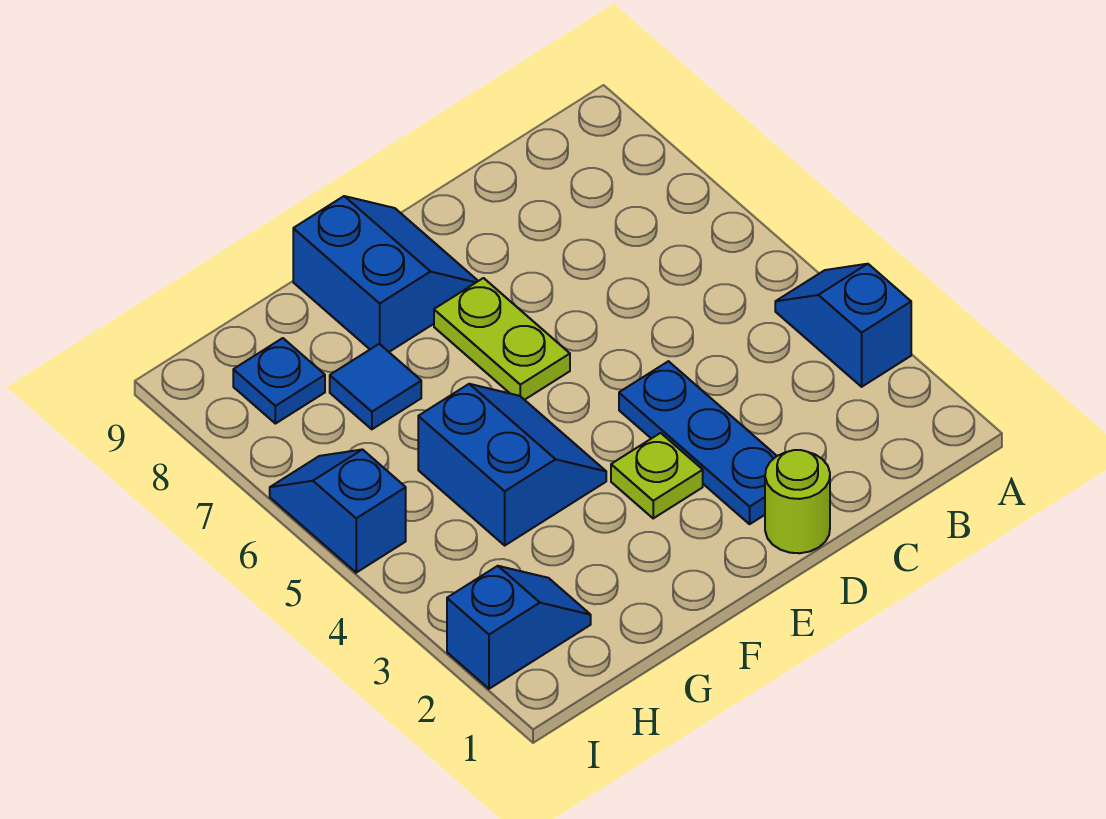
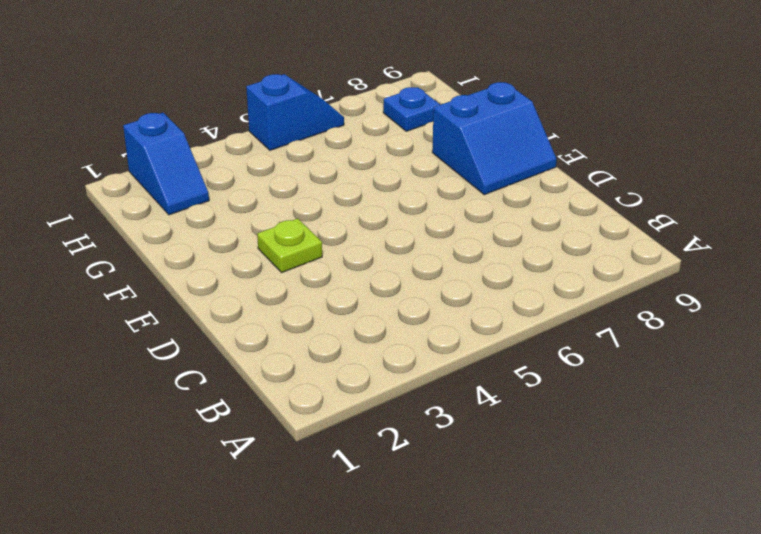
none -> blue slope A3:A4 level 1 top 3
none -> lime round brick D1 level 1

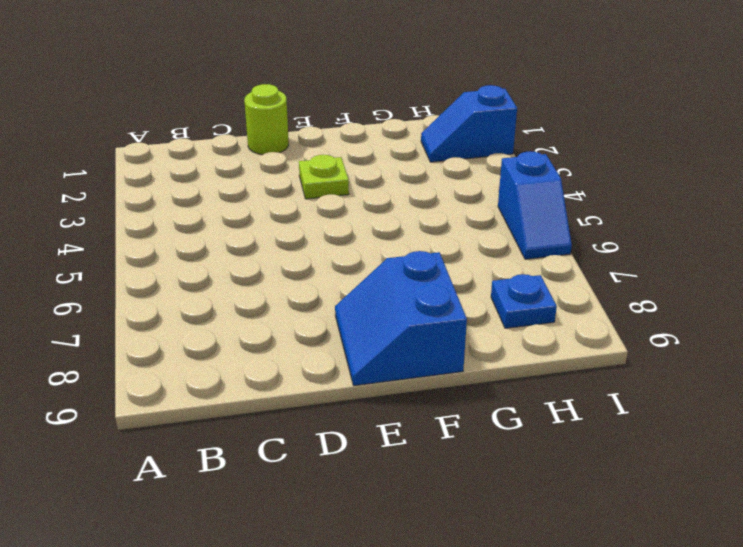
none -> blue slope A3:A4 level 1 top 3
none -> blue plate D2:D4 level 1

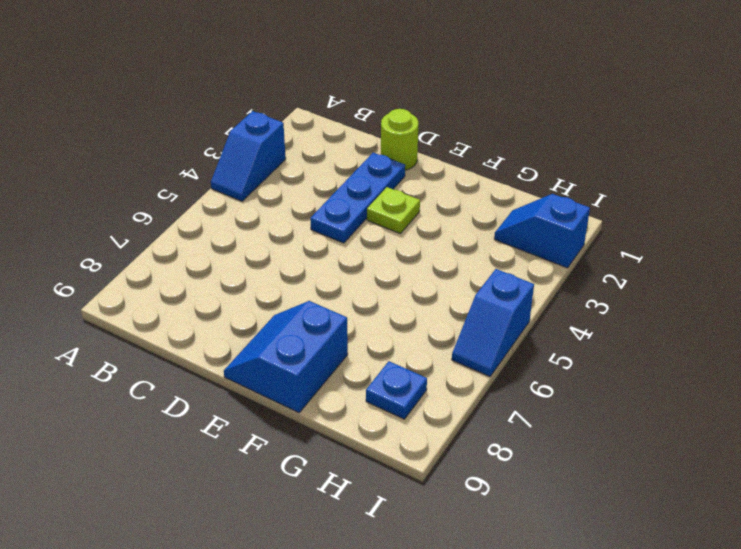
none -> lime plate E6:E7 level 1
none -> blue slope F4:G5 level 1 top G

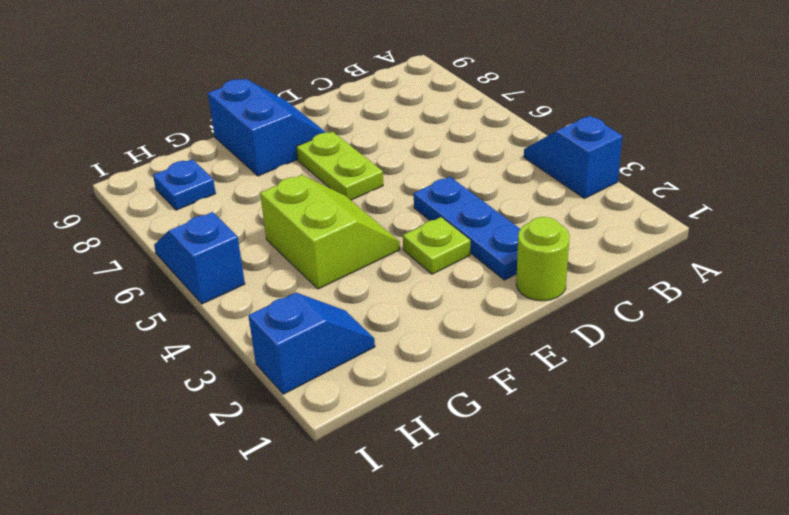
lime slope F4:G5 level 1 top G -> blue slope F4:G5 level 1 top G
none -> blue tile G7 level 1

